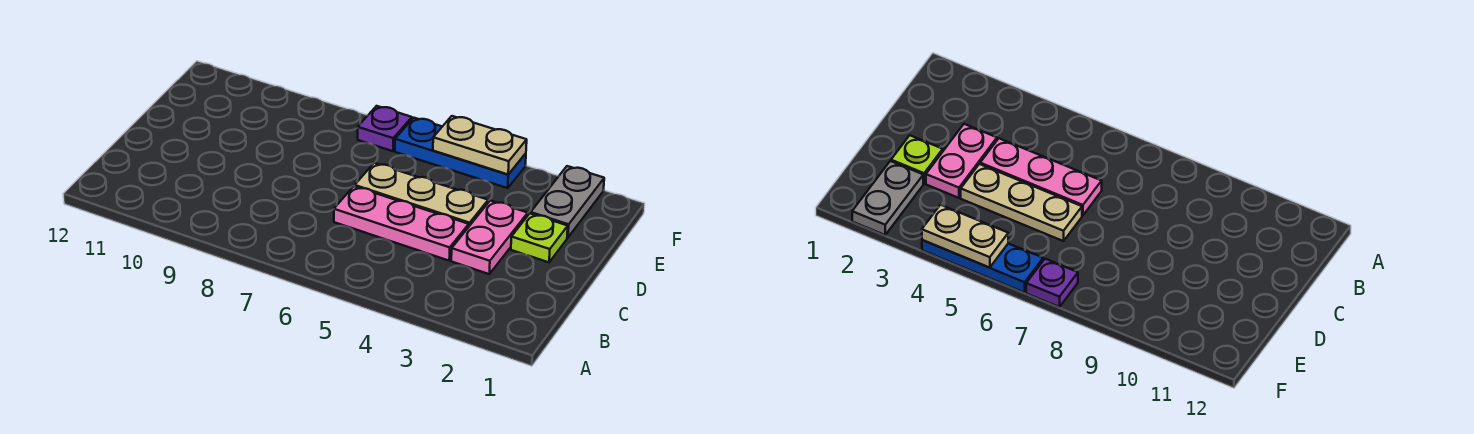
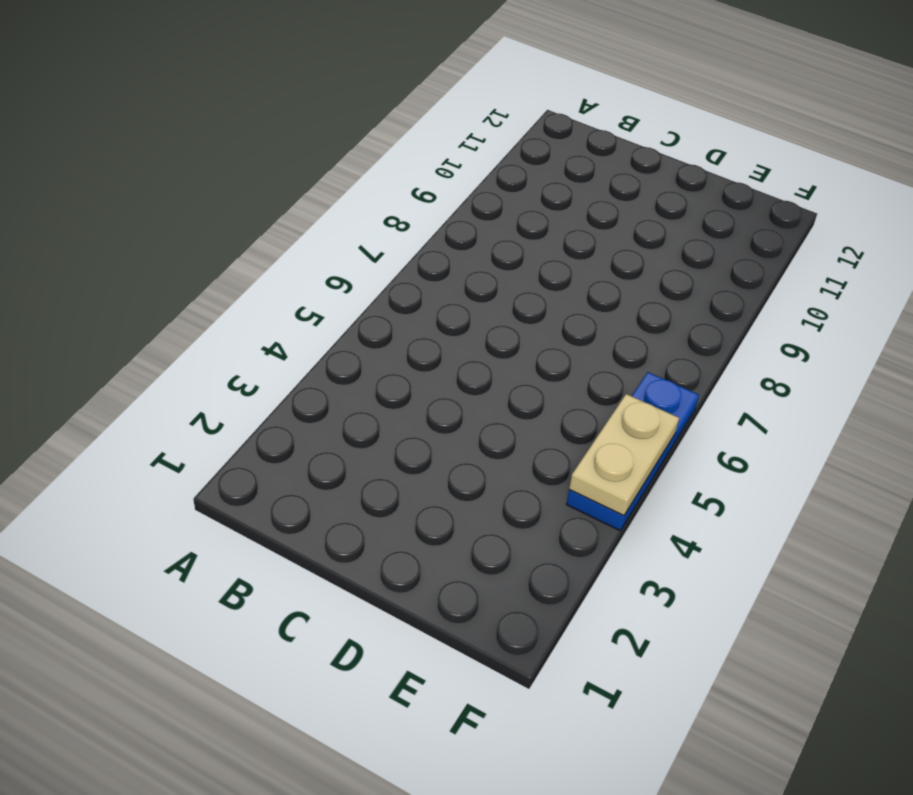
none -> pink plate C3:D3 level 1
none -> pink plate C4:C6 level 1

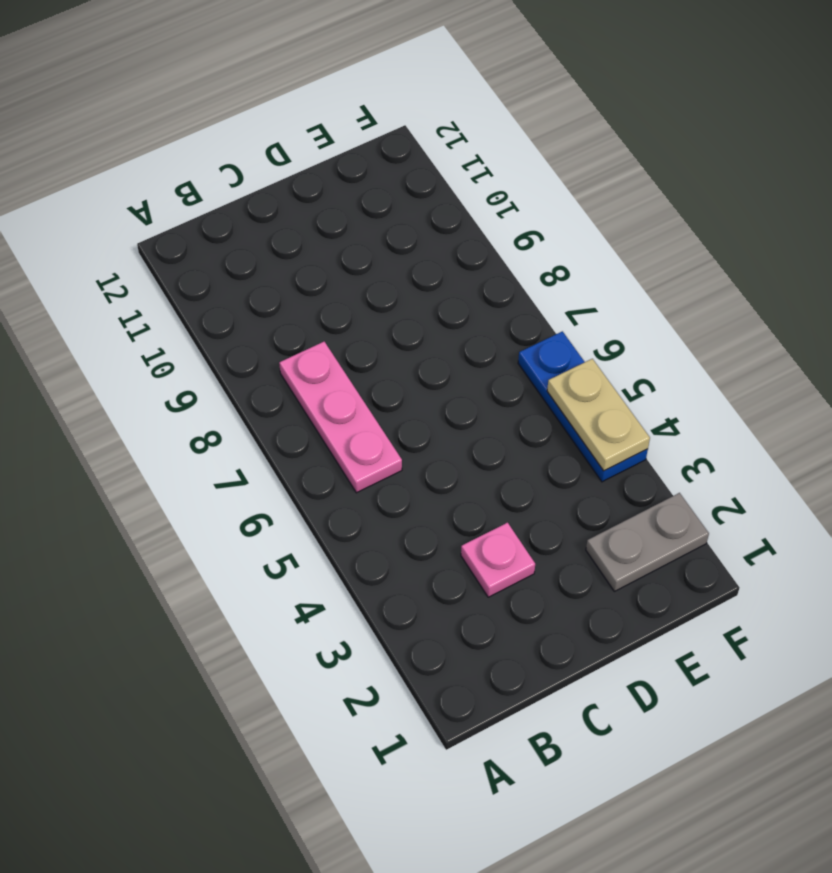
pink plate B6:B8 level 1 -> pink plate C4:C6 level 1
pink plate C3 level 1 -> pink plate C3:D3 level 1
none -> lime plate D2 level 1
none -> tan plate D4:D6 level 1

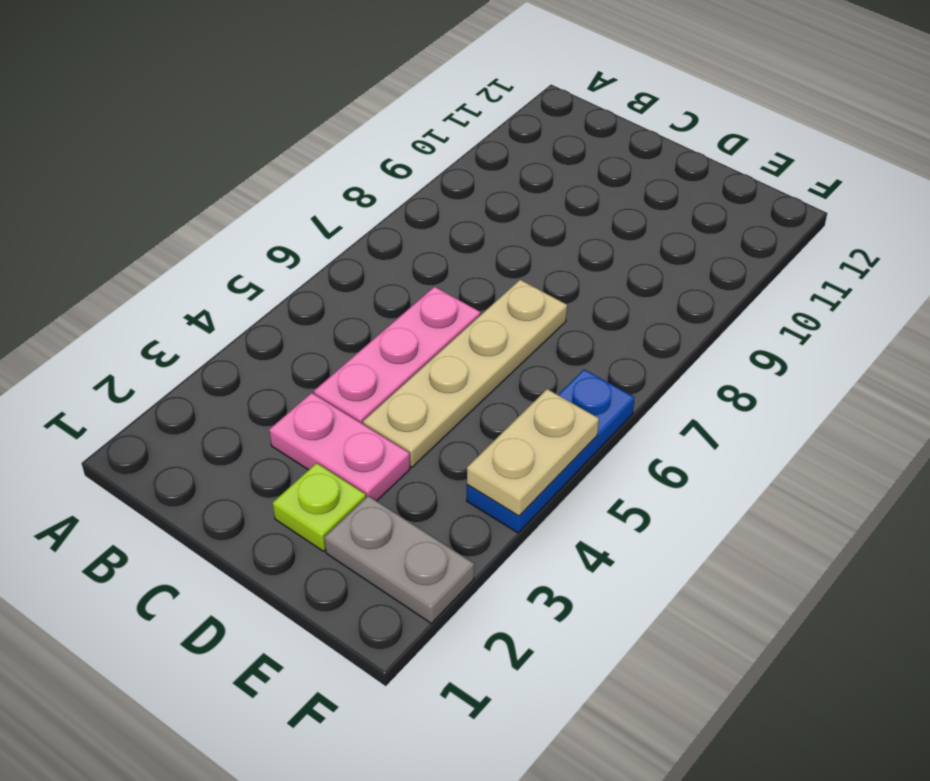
tan plate D4:D7 level 1 -> tan plate D4:D6 level 1
none -> purple plate F7 level 1

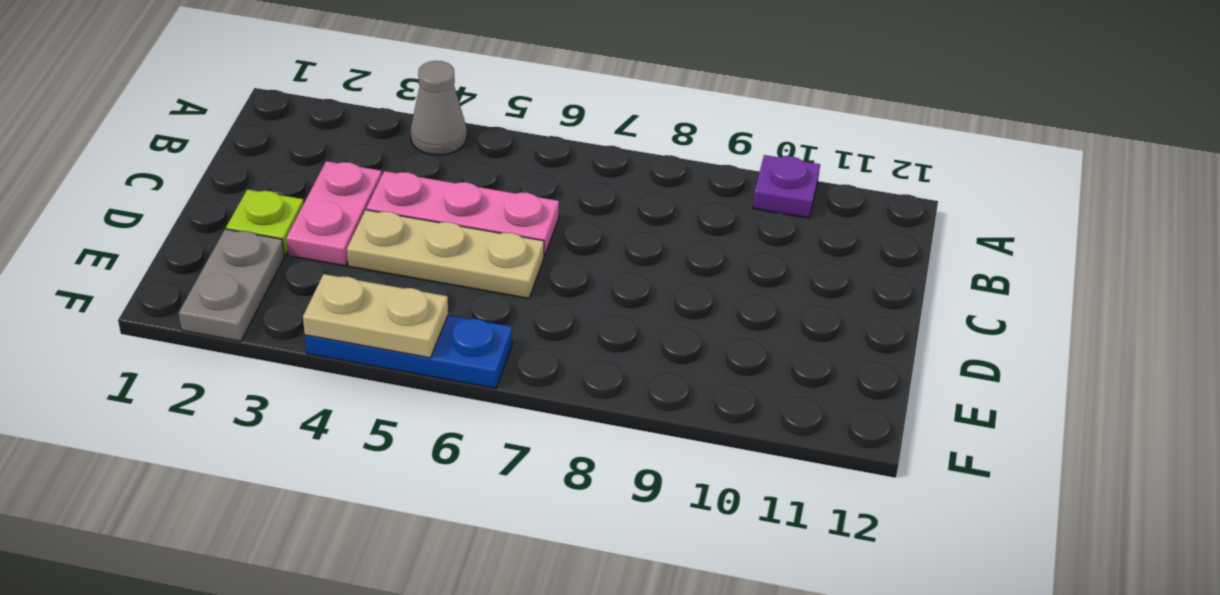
grey cone A4 level 1 -> none
purple plate A10 level 1 -> purple plate F7 level 1

